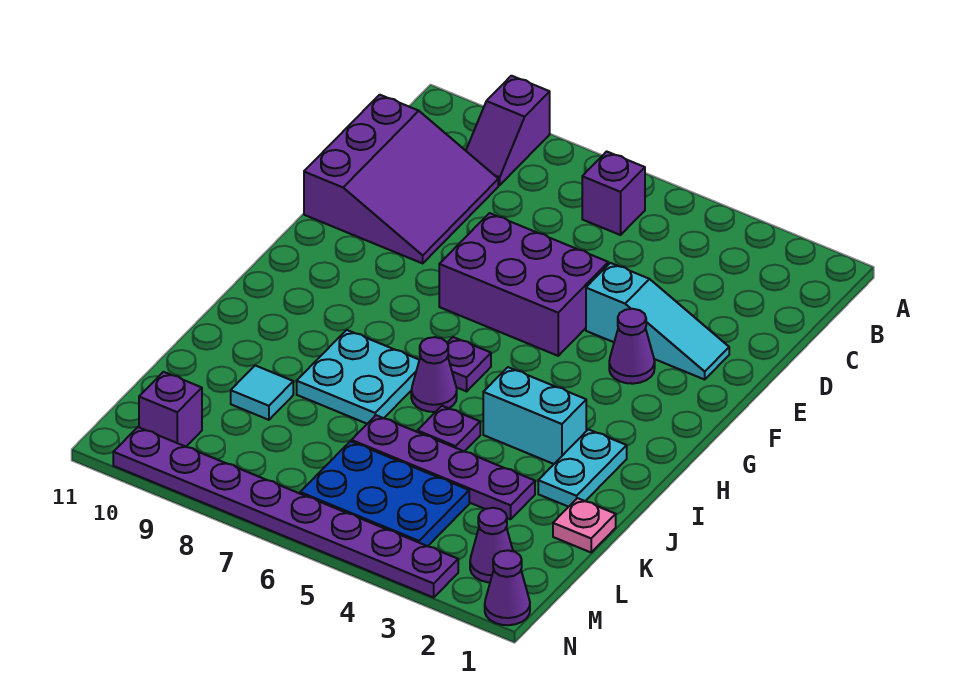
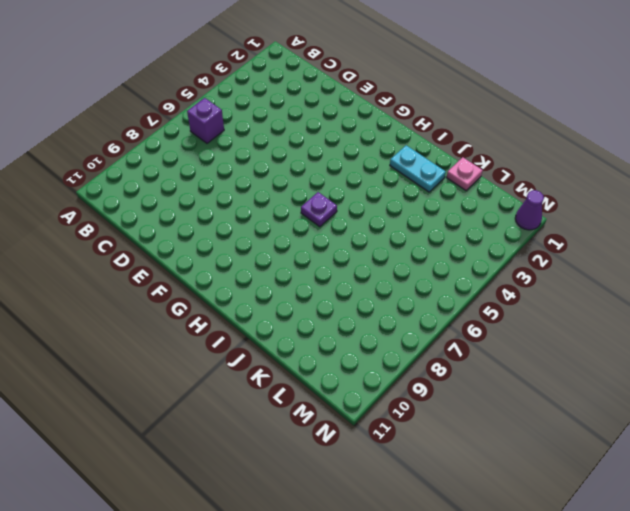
none -> purple slope A9:B9 level 1 top A
none -> purple slope C9:E11 level 1 top 11
none -> cyan slope E2:E4 level 1 top 4

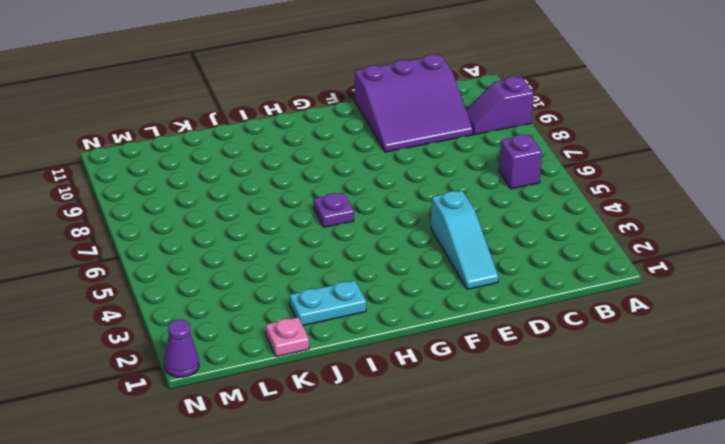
none -> purple brick E5:F7 level 1
none -> purple cone F3 level 1
none -> cyan brick I3:I4 level 1

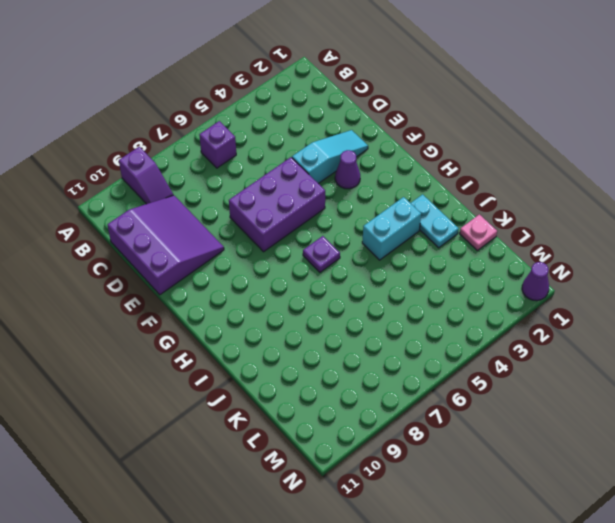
none -> purple cone I6 level 1
none -> cyan plate I7:J8 level 1
none -> purple plate J5 level 1

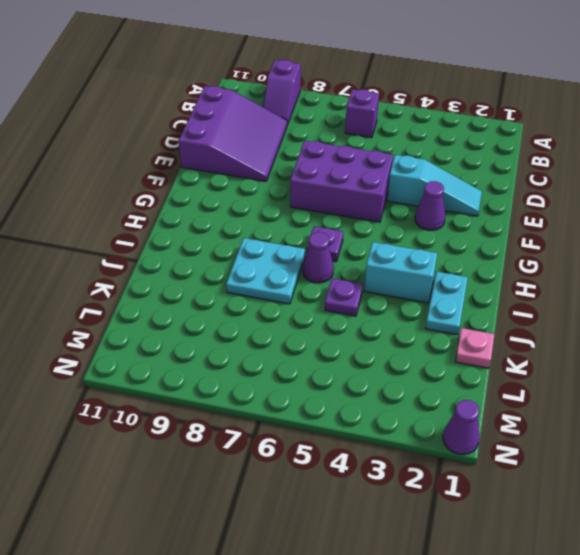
none -> purple plate K3:K6 level 1
none -> cyan tile K9 level 1
none -> blue plate L4:M6 level 1

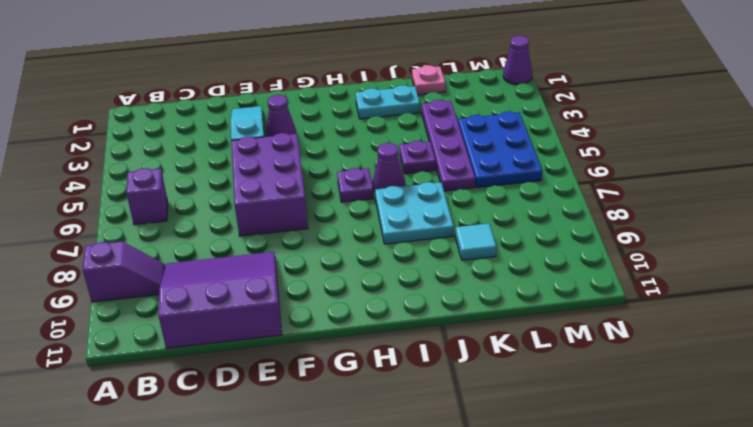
none -> cyan brick I3:I4 level 1
none -> purple cone M2 level 1
none -> purple brick M10 level 1

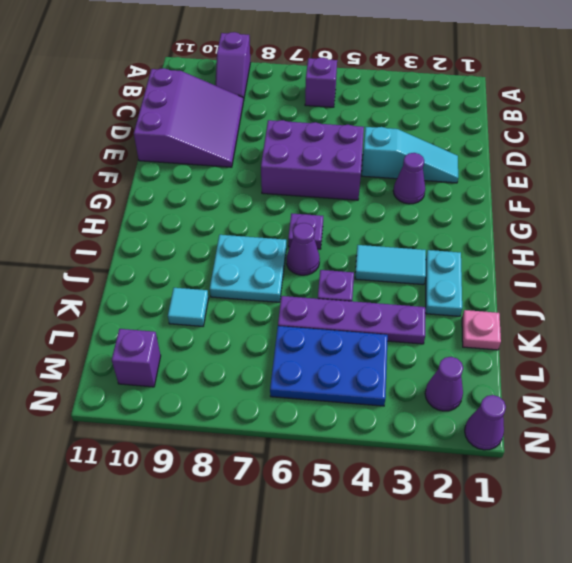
cyan tile I3:I4 level 1 -> cyan brick I3:I4 level 1
none -> purple plate N3:N10 level 1

